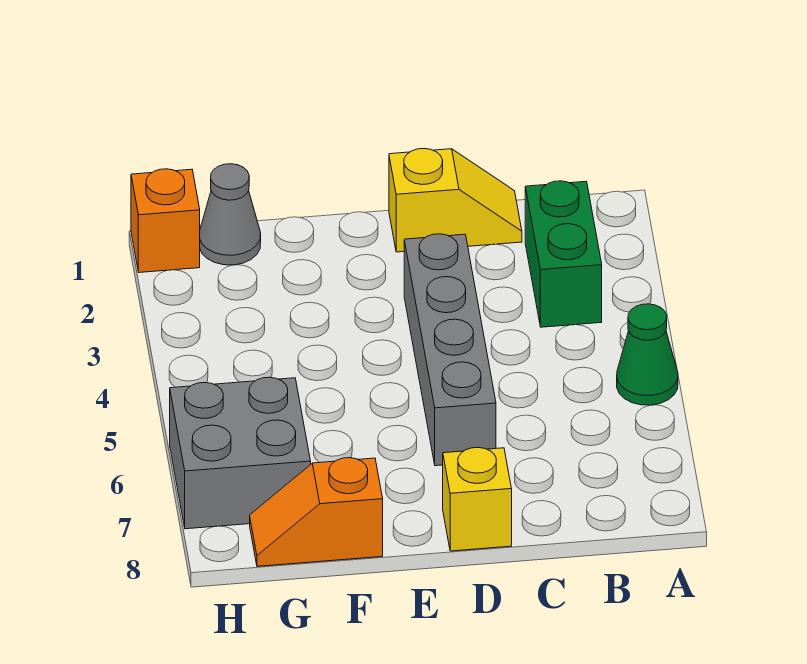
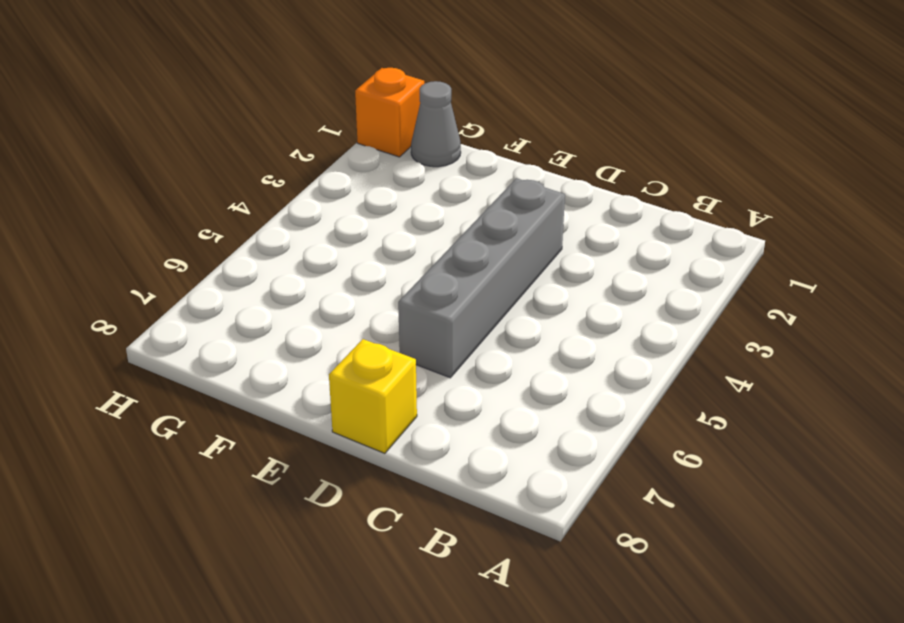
none -> green cone A5 level 1
none -> green brick B2:B3 level 1

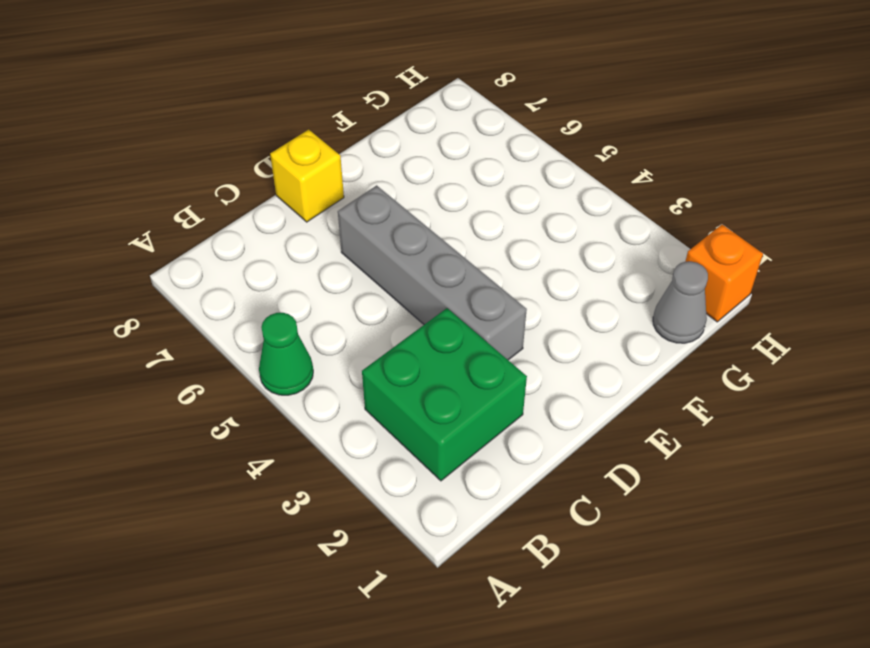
green brick B2:C3 level 1 -> green brick B2:B3 level 1
none -> yellow slope C1:D1 level 1 top D
none -> orange slope F8:G8 level 1 top F

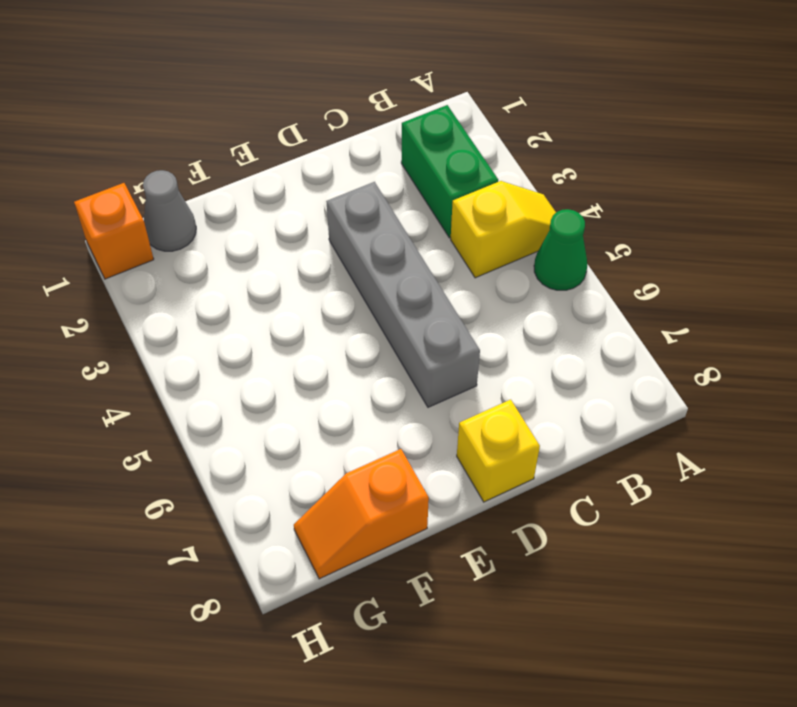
yellow slope A4:B4 level 1 top B -> yellow slope C1:D1 level 1 top D
none -> grey brick G6:H7 level 1

